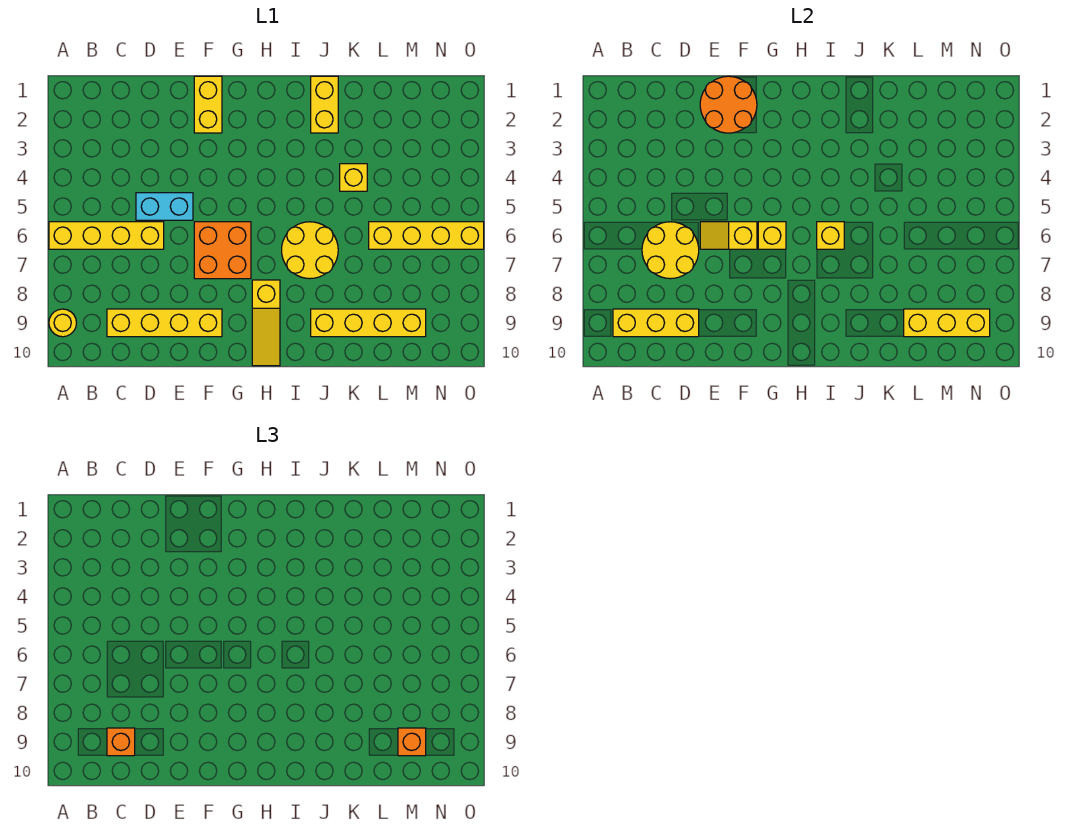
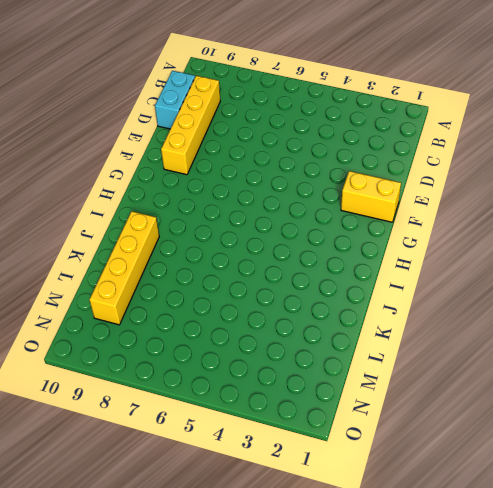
cyan brick C10:D10 level 1 -> cyan brick D5:E5 level 1
none -> yellow brick A6:D6 level 1
none -> yellow round brick A9 level 1
none -> orange brick F6:G7 level 1

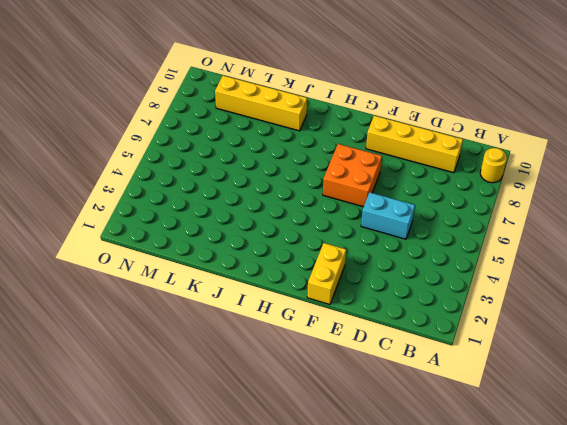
none -> yellow brick A6:D6 level 1
none -> yellow slope H8:H10 level 1 top 8
none -> yellow round brick I6:J7 level 1

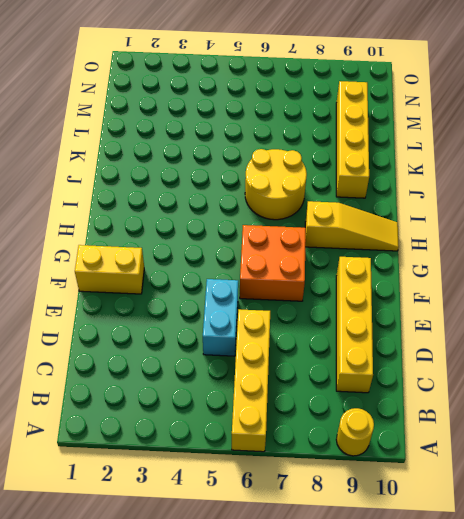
none -> yellow brick J1:J2 level 1
none -> yellow brick K4 level 1
none -> yellow brick L6:O6 level 1

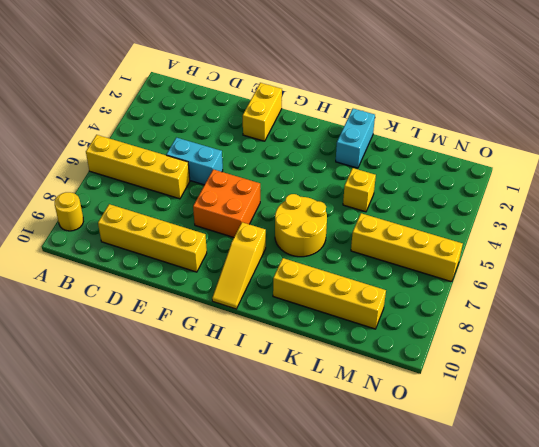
cyan brick J1:J2 level 1 -> yellow brick J1:J2 level 1
none -> yellow brick B9:D9 level 2
none -> yellow round brick C6:D7 level 2
none -> orange round brick E1:F2 level 2

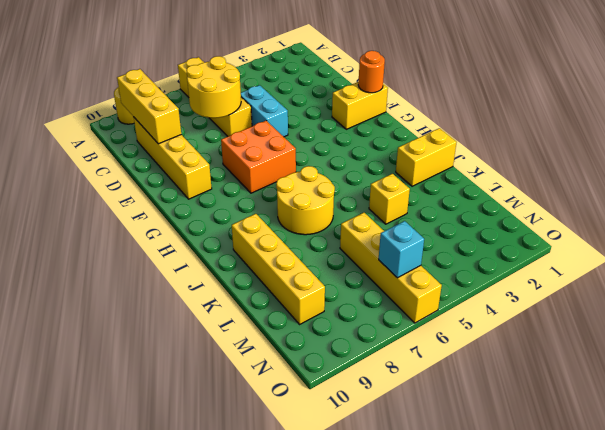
orange round brick F1 level 2 -> orange round brick E1:F2 level 2
cyan brick N6 level 2 -> none
none -> yellow slope H8:H10 level 1 top 8
none -> yellow slope E6:F6 level 2 top F
none -> yellow brick G6 level 2

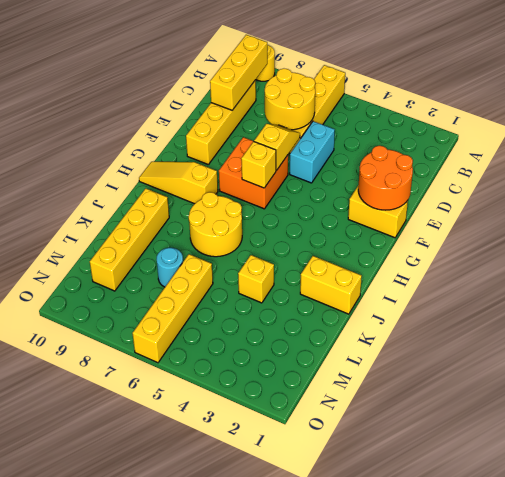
cyan round brick L7 level 1 -> none
none -> yellow brick I6 level 2
none -> yellow brick L9:N9 level 2
none -> orange brick C9 level 3

